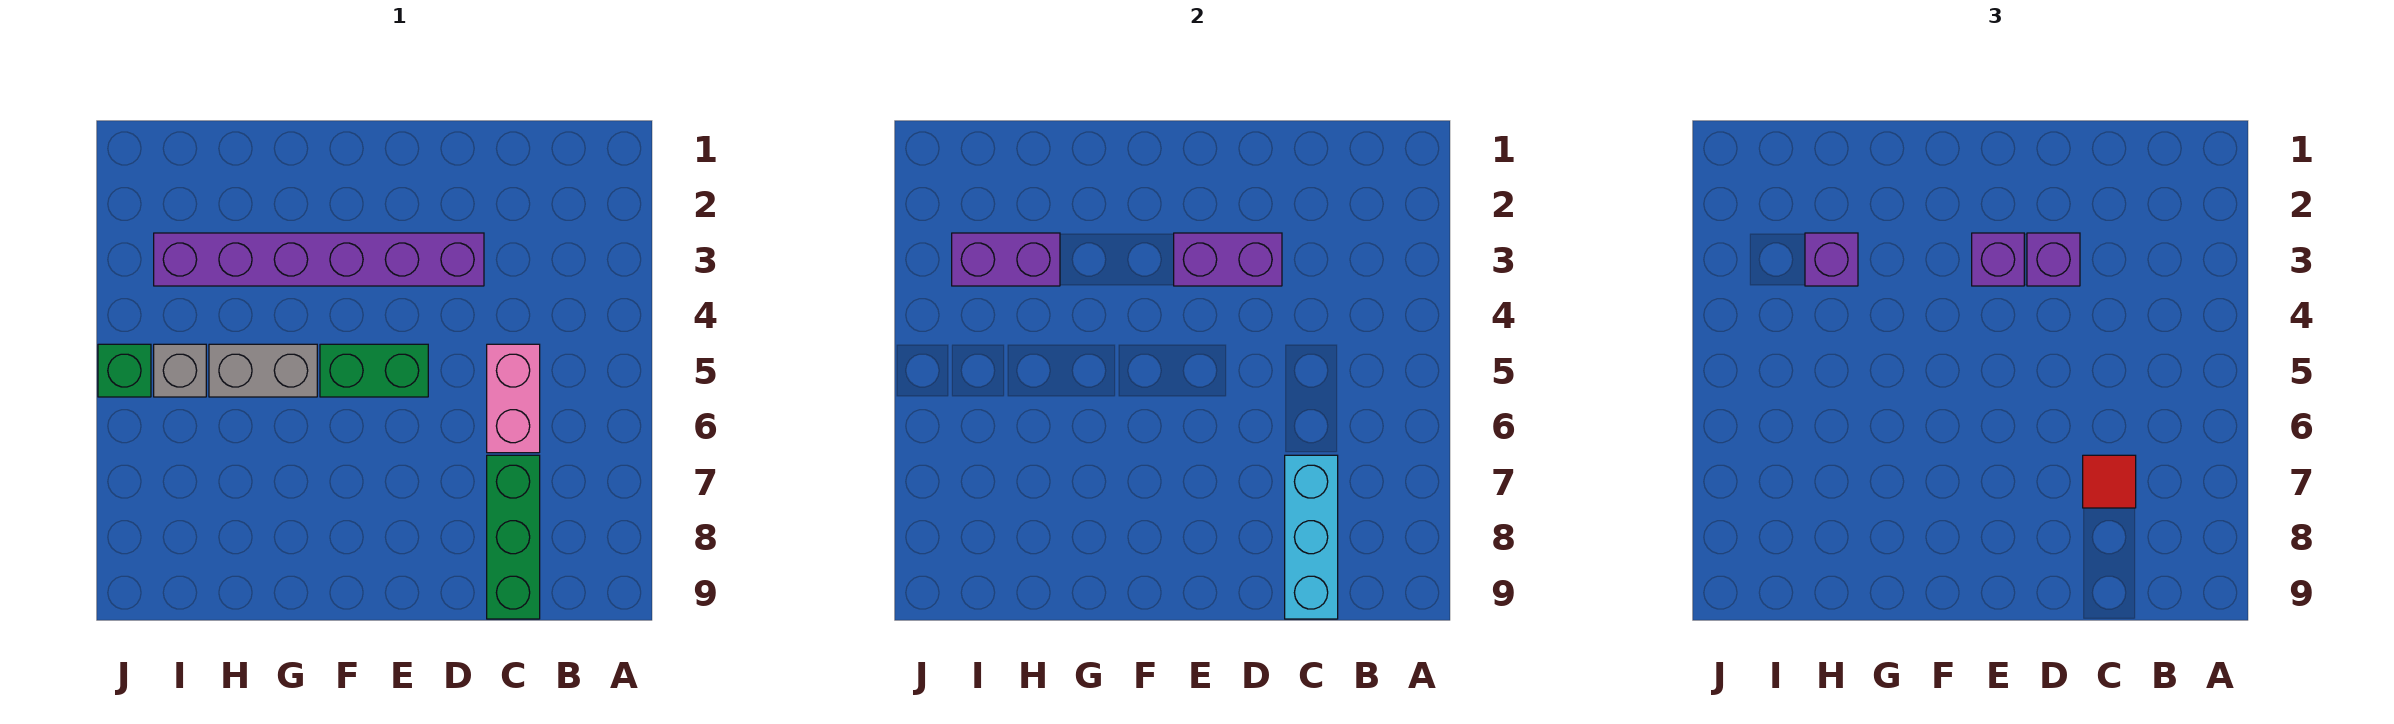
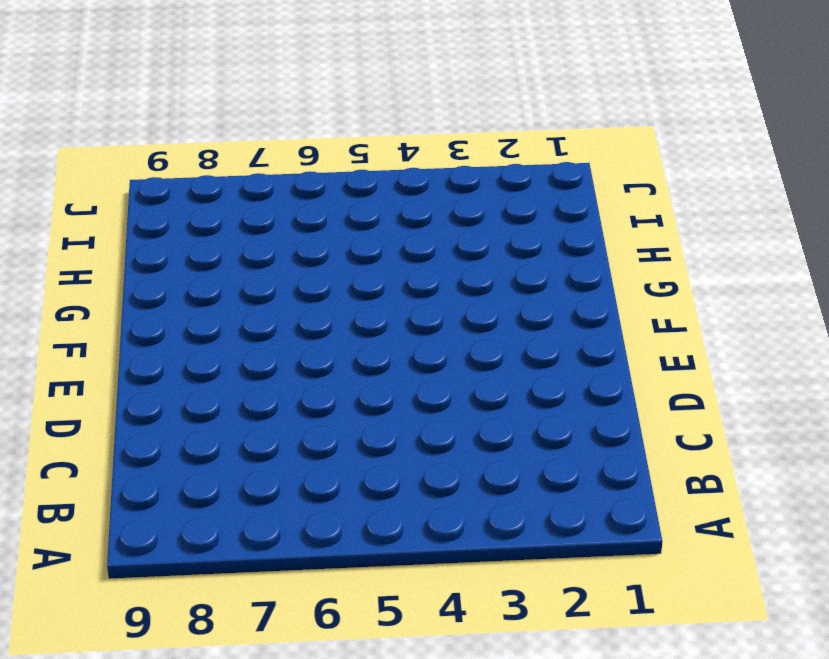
none -> pink brick C5:C6 level 1
none -> green brick C7:C9 level 1
none -> purple brick D3:I3 level 1

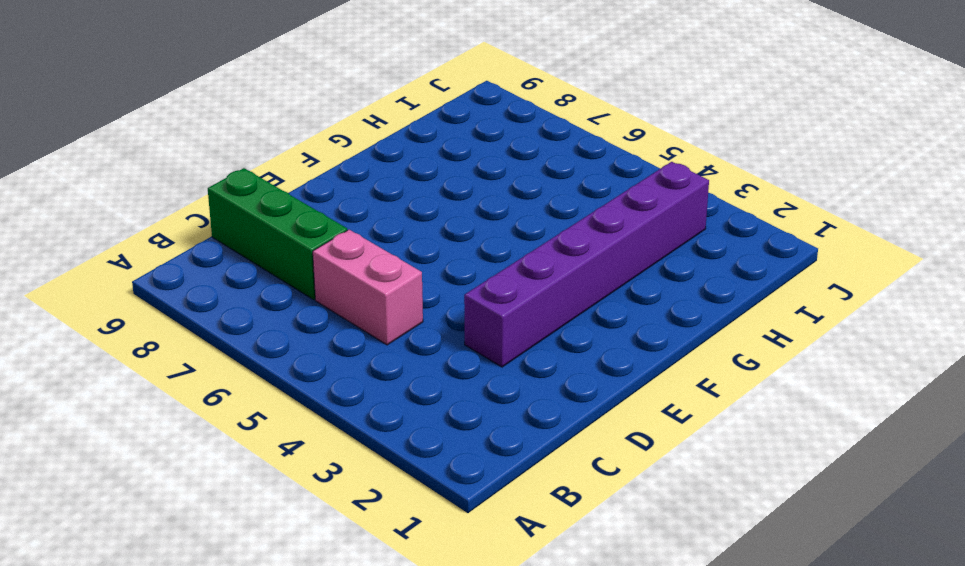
none -> green brick E5:F5 level 1
none -> grey brick G5:H5 level 1
none -> grey brick I5 level 1

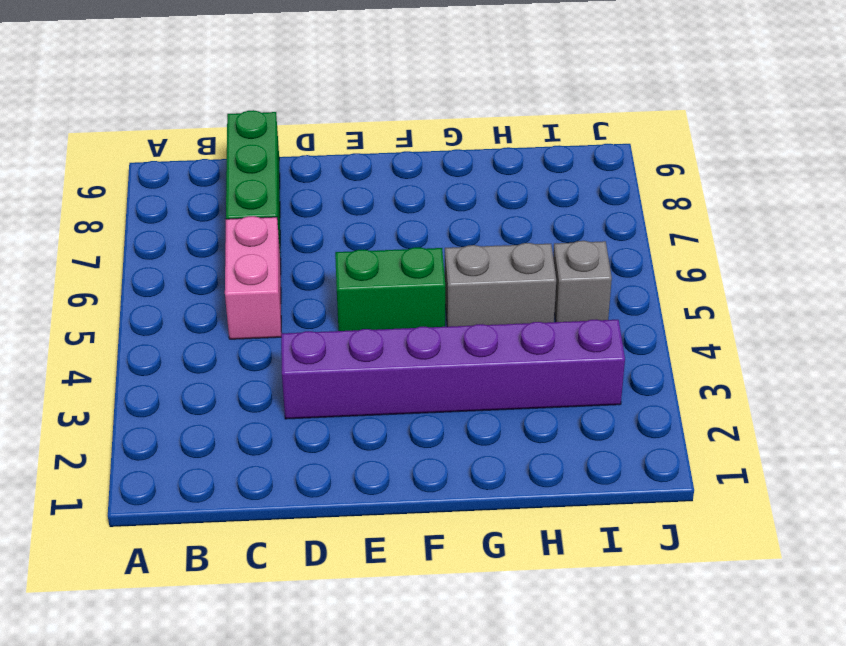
none -> green brick J5 level 1
none -> cyan brick C7:C9 level 2
none -> purple brick D3:E3 level 2

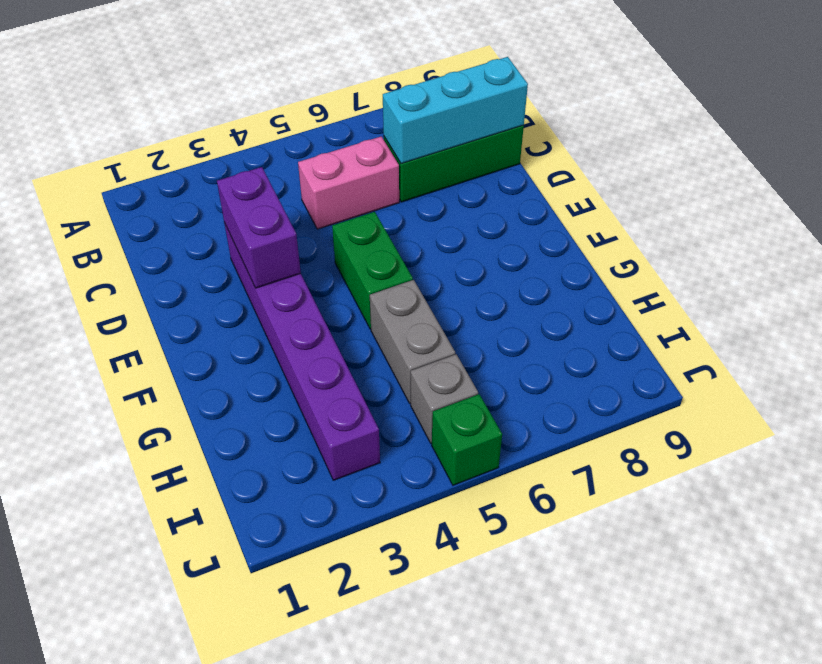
none -> purple brick H3:I3 level 2
none -> red tile C7 level 3
none -> purple brick D3 level 3

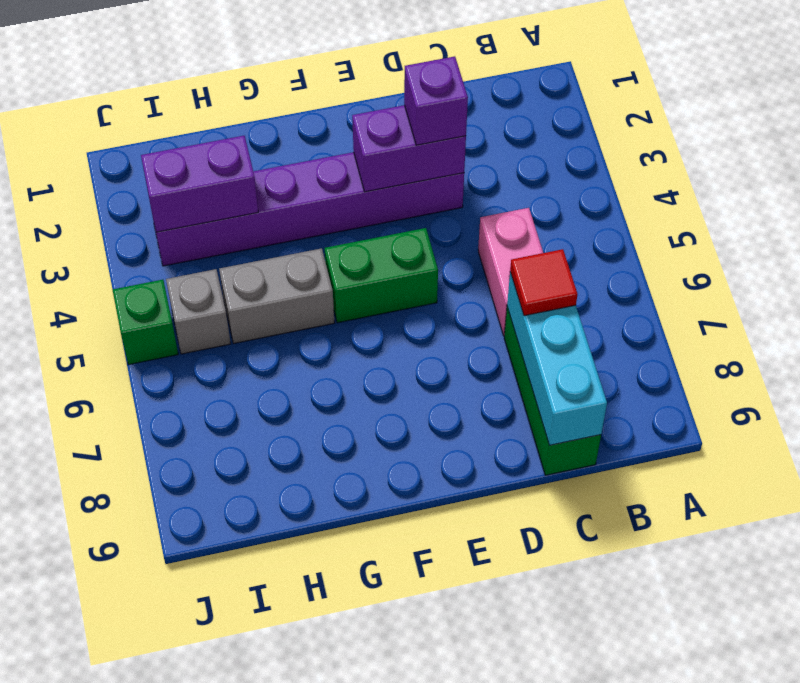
none -> purple brick E3 level 3
none -> purple brick H3 level 3

